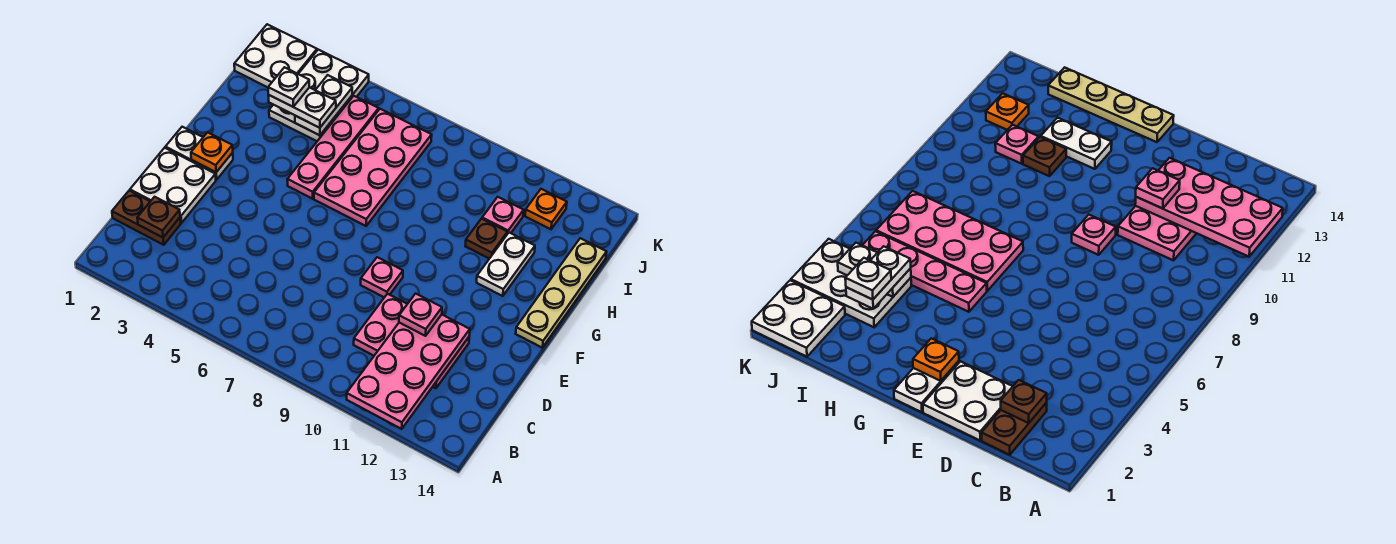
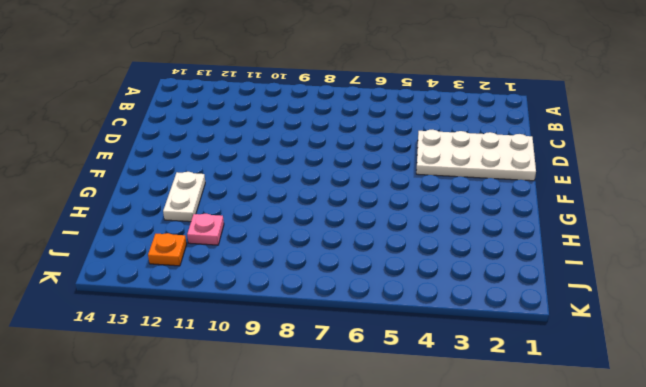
white plate D1:E4 level 1 -> white plate D1:E2 level 1
none -> brown plate C1:C2 level 1
none -> pink plate C10:D12 level 1
none -> pink plate E9 level 1

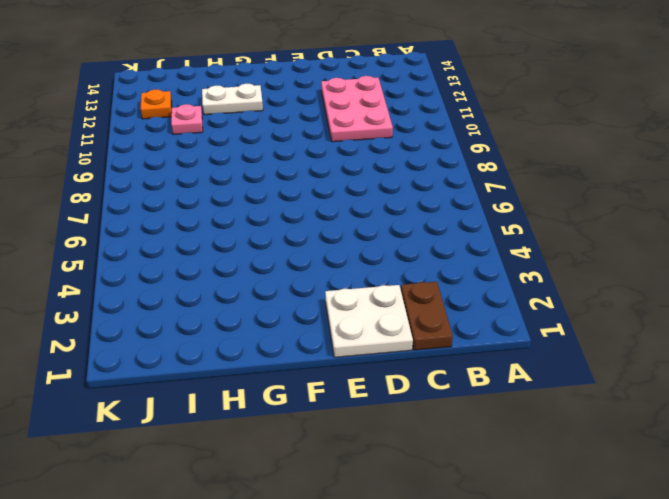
none -> pink plate E9 level 1
none -> white plate F1:F2 level 1
none -> tan plate F14:I14 level 1

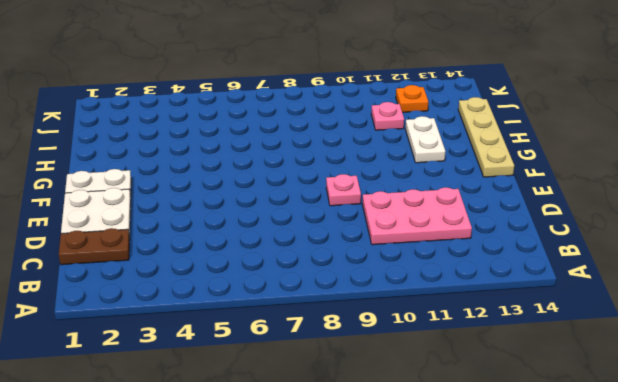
none -> pink plate G5:J5 level 1
none -> pink plate G6:J7 level 1
none -> brown plate H11 level 1

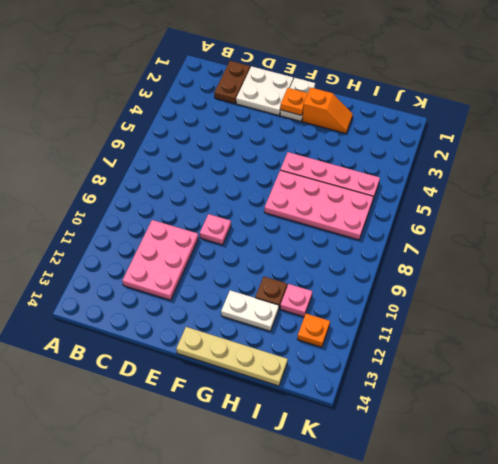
orange slope G2:H2 level 1 top G -> none
none -> white plate I3:K4 level 1
none -> white plate J1:K2 level 1
none -> pink plate A11:D12 level 2

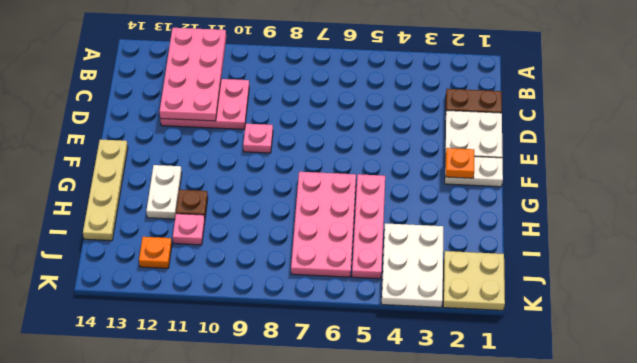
tan plate J1:K2 level 1 -> white plate J1:K2 level 1
none -> brown plate C2 level 2
none -> white plate I4:J4 level 2
none -> pink plate D11 level 3

